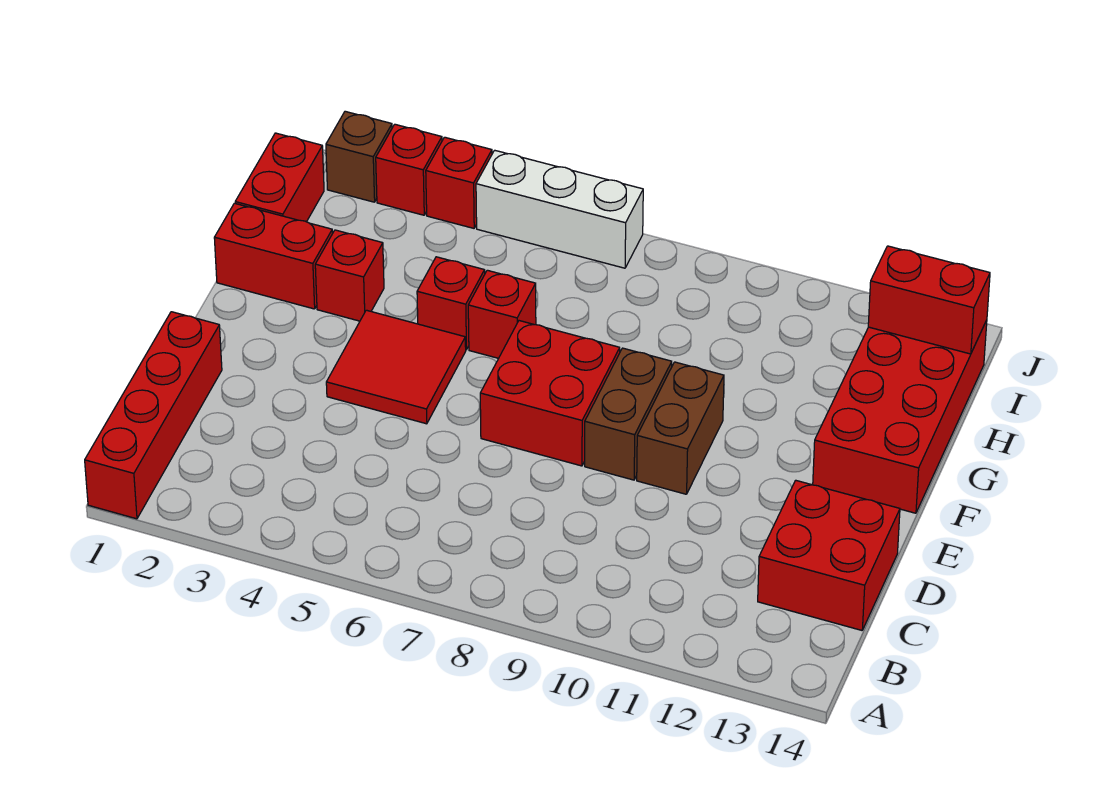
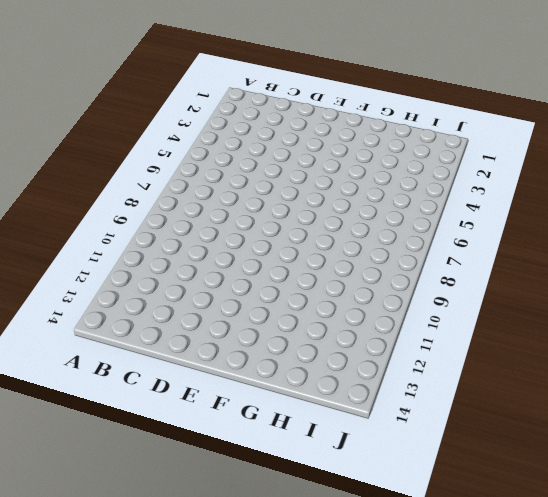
none -> red brick A1:D1 level 1
none -> red brick C13:D14 level 1
none -> red tile E4:F5 level 1

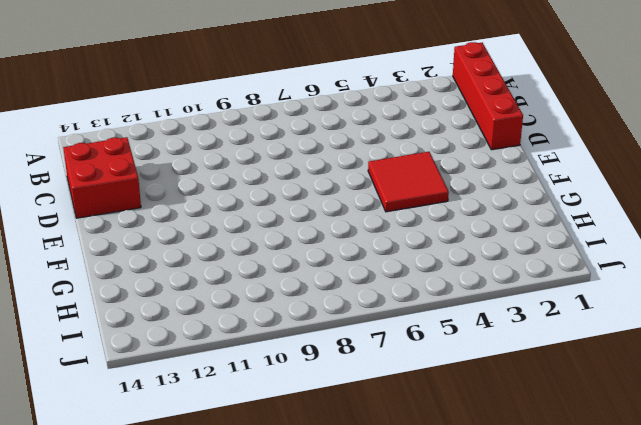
none -> red brick E7:F8 level 1
none -> brown brick E9:F9 level 1
none -> brown brick E10:F10 level 1

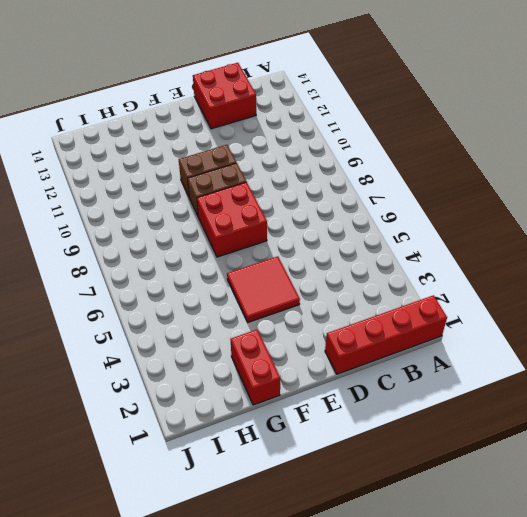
none -> red brick F13:I14 level 1
none -> red brick G3 level 1
none -> red brick G5 level 1

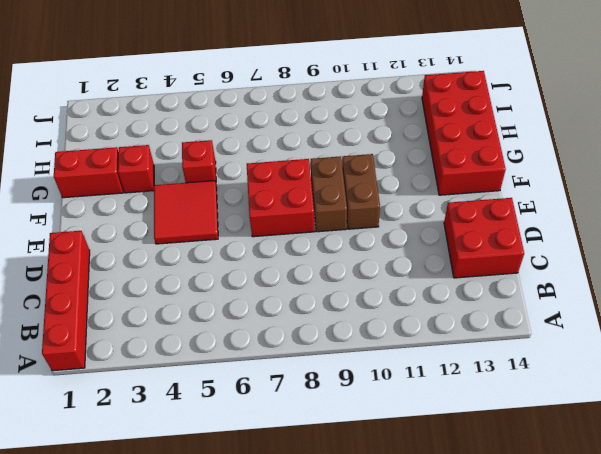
none -> red brick G6 level 1
none -> red brick H1:I1 level 1
none -> brown brick J2 level 1

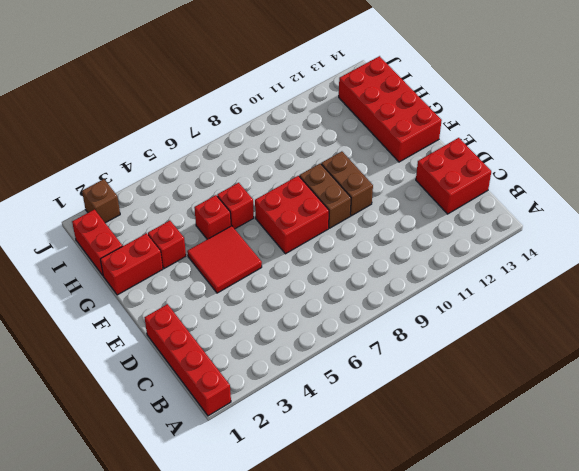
none -> red brick J3 level 1
none -> red brick J4 level 1
none -> white brick J5:J7 level 1

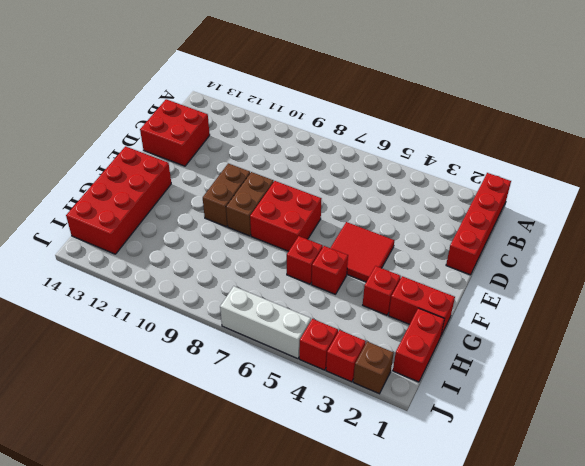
none -> red brick I13:I14 level 2

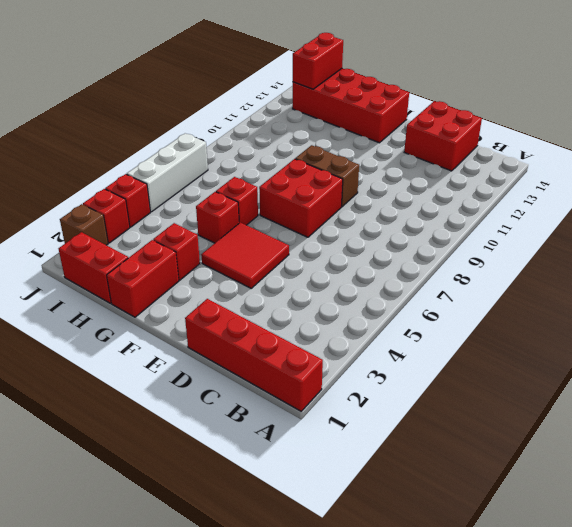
none -> brown brick E10:F10 level 1

